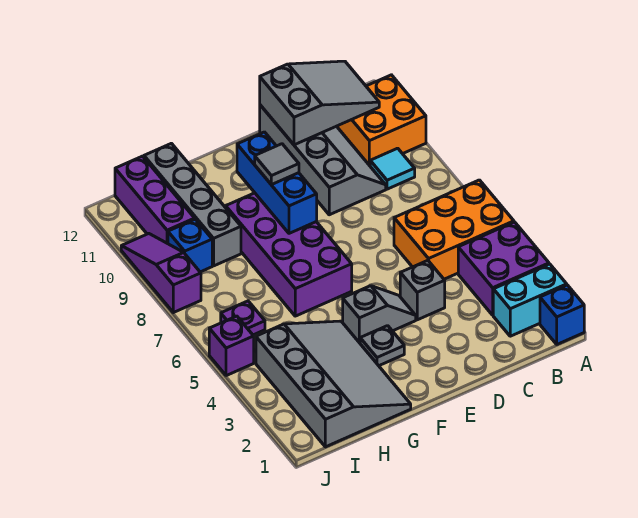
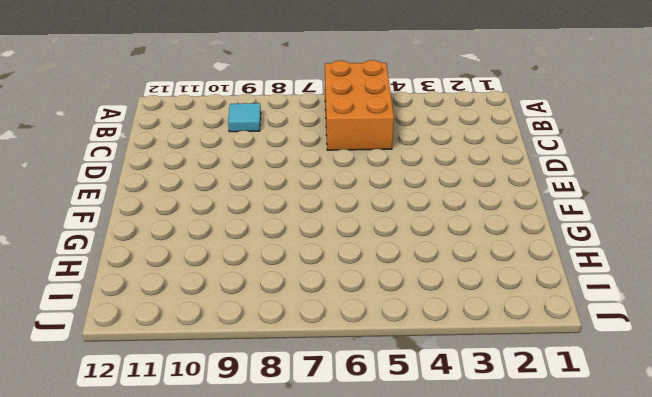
none -> blue brick A1 level 1
none -> cyan brick A2:B2 level 1
none -> purple brick A3:B4 level 1

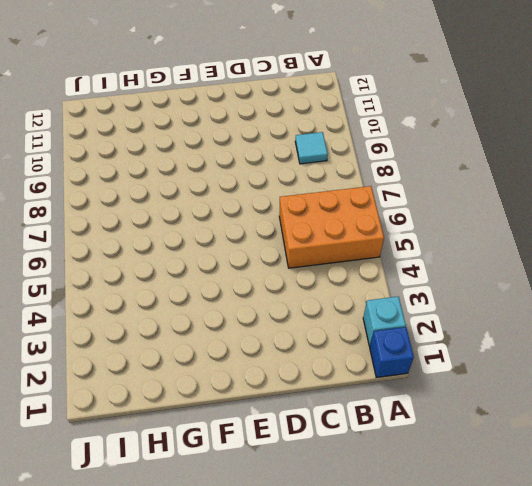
cyan brick A2 level 1 -> cyan brick A2:B2 level 1
none -> purple brick A3:B4 level 1
none -> orange brick A10:B11 level 1
none -> grey slope C9:D12 level 1 top D

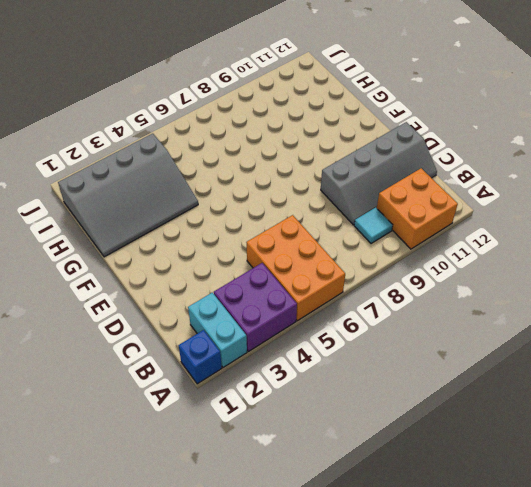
none -> grey brick D4 level 1
none -> grey slope E4:F4 level 1 top F
none -> grey plate F3 level 1

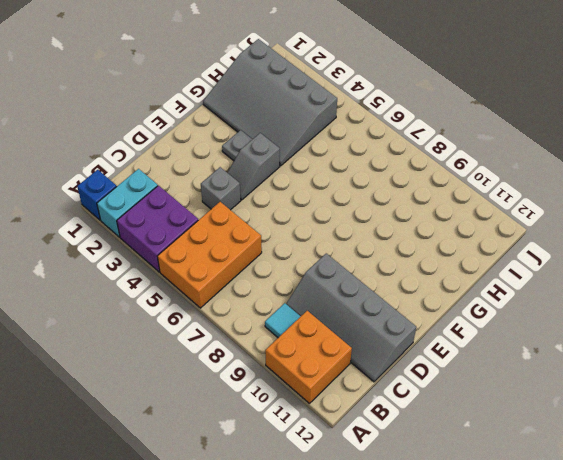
none -> purple brick F6:G9 level 1
none -> grey brick H9:H12 level 1
none -> purple plate I6 level 1

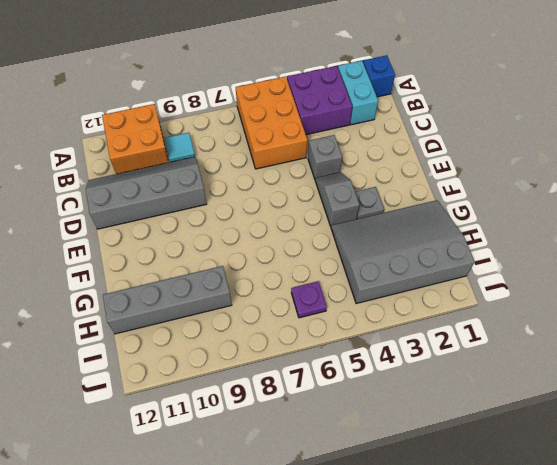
none -> purple brick F6:G9 level 1
none -> blue brick I9 level 1
none -> purple brick I10:I12 level 1

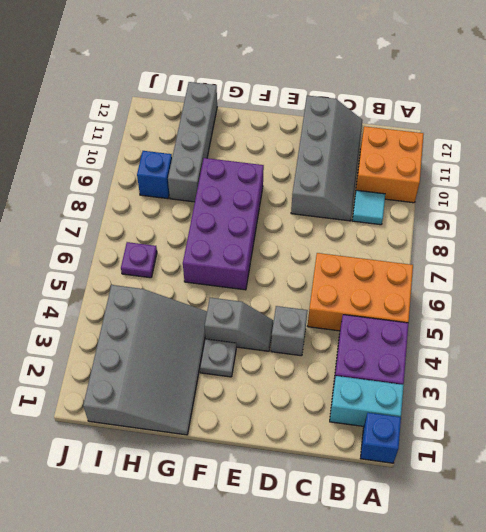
none -> purple brick I10:I12 level 1
none -> purple brick J5 level 1
none -> purple slope J8:J10 level 1 top 8

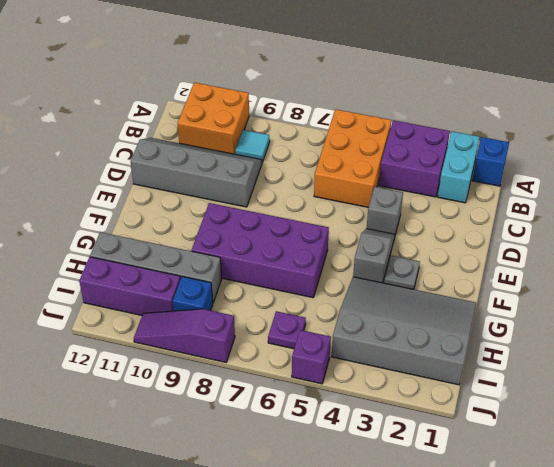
none -> grey slope B11:D12 level 2 top D
none -> blue brick F8:F10 level 2
none -> grey tile F9 level 3

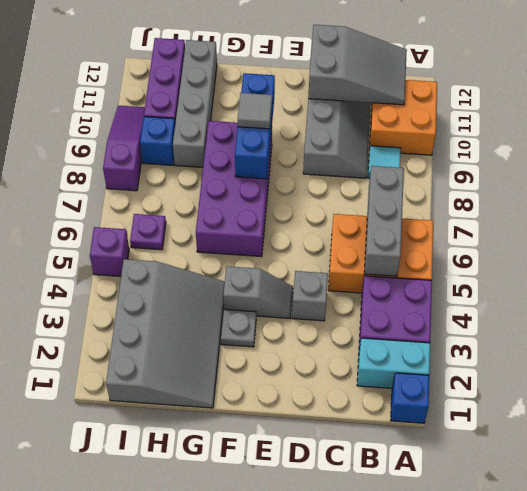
grey brick B5:B7 level 2 -> none

